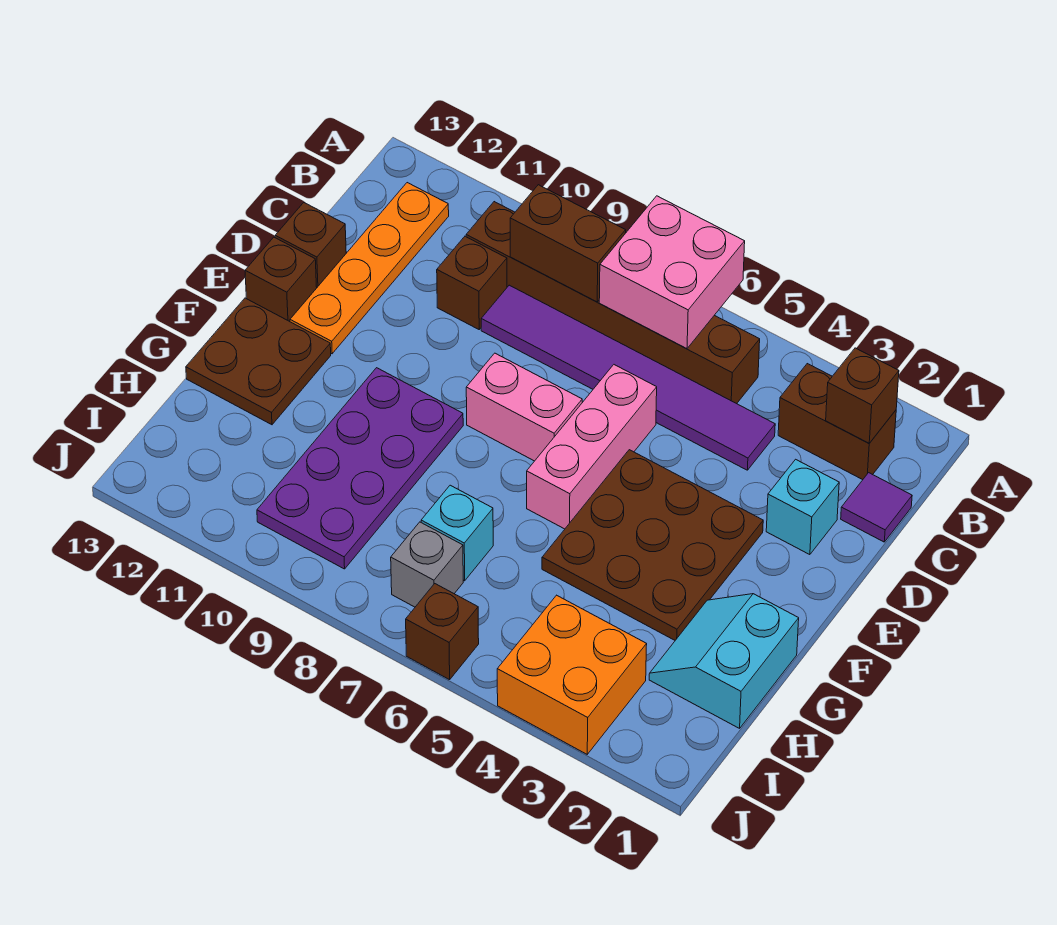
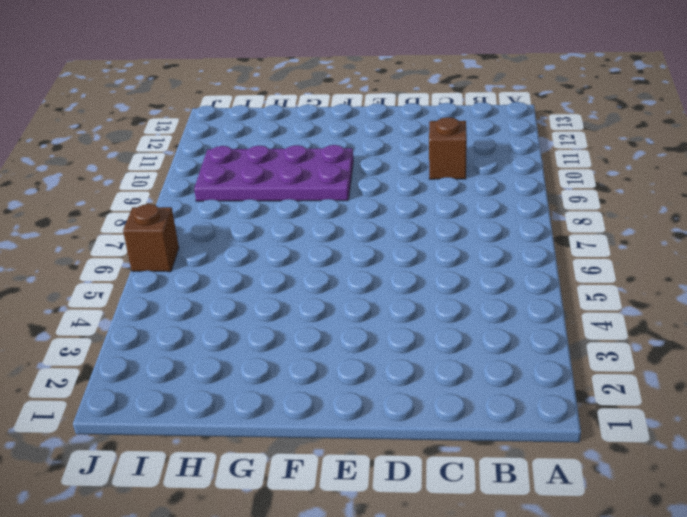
none -> brown brick B2:B3 level 1
none -> brown brick B5:B10 level 1
none -> orange plate B12:E12 level 1

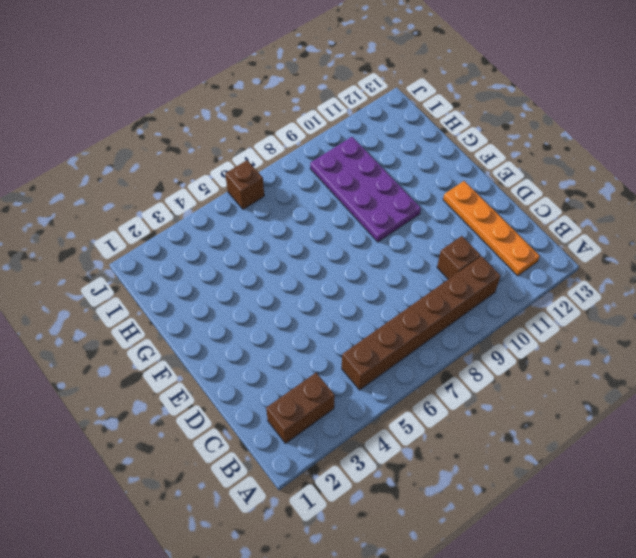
none -> purple tile C1 level 1
none -> purple tile C4:C9 level 1
none -> cyan brick D2 level 1

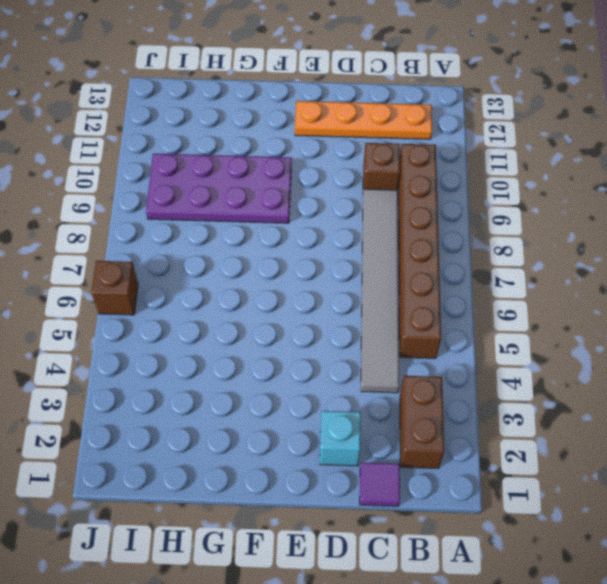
grey tile C4:C9 level 1 -> purple tile C4:C9 level 1
none -> pink brick D6:F6 level 1
none -> brown brick D13 level 1
none -> brown plate E3:G5 level 1

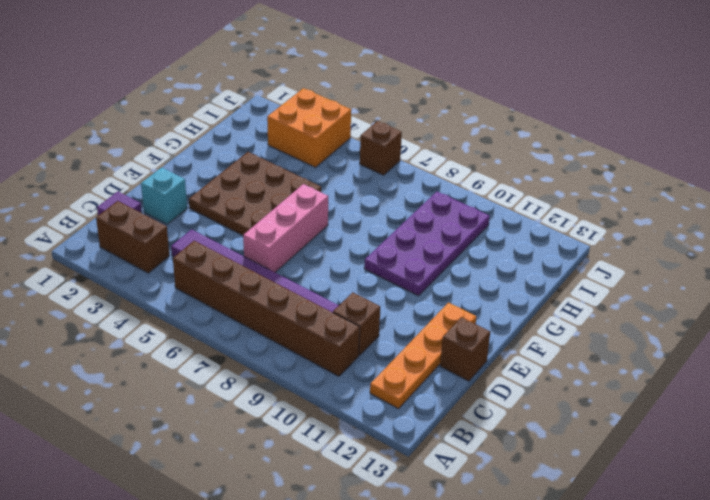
none -> pink brick E7:E8 level 1
none -> brown brick E13 level 1
none -> brown plate F12:G13 level 1

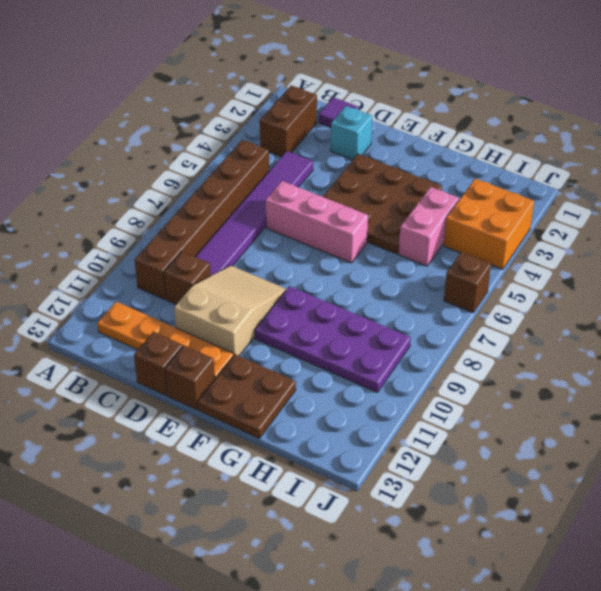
tan slope D9:E11 level 1 top 11 -> none
pink brick H4:H5 level 1 -> pink brick E7:E8 level 1
none -> cyan slope G1:H2 level 1 top 1
none -> cyan brick H7 level 1
none -> grey brick I7 level 1

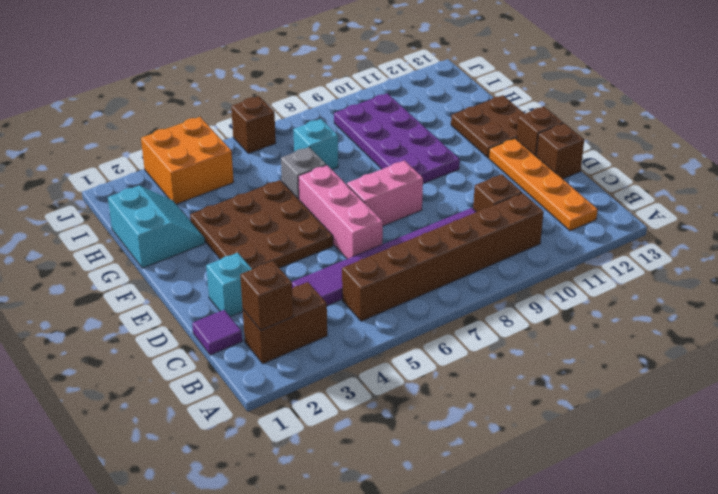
grey brick G6 level 1 -> grey brick I7 level 1
none -> pink brick A6:B7 level 2
none -> brown brick B8:B9 level 2

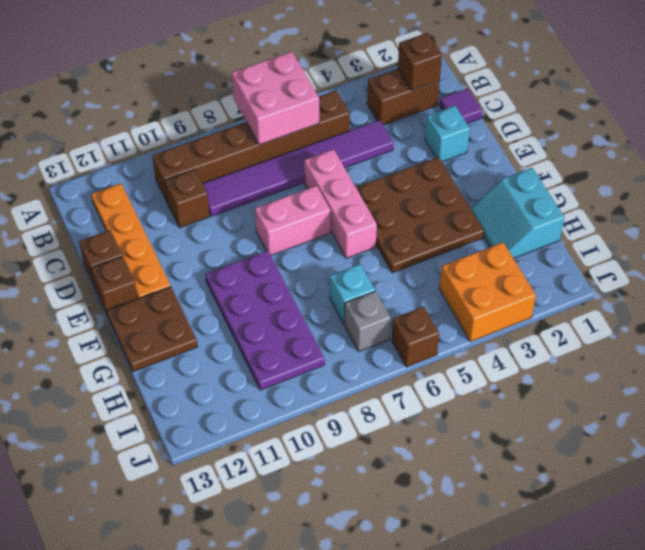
none -> brown brick B8:B9 level 2

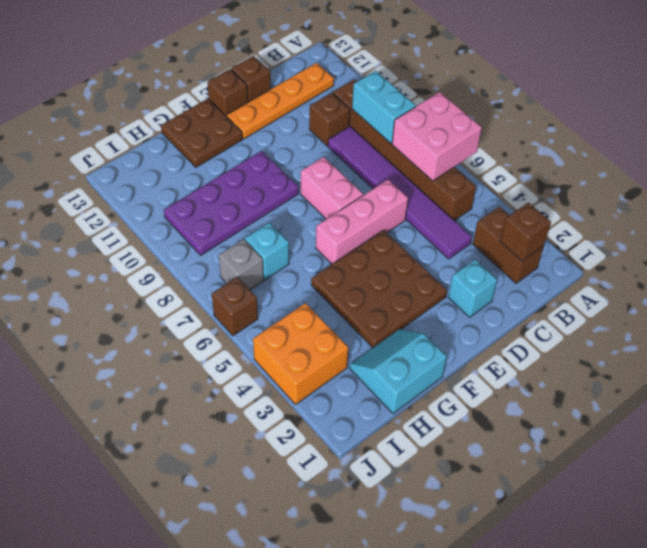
cyan brick B8:B9 level 2 -> brown brick B8:B9 level 2
none -> purple tile C1 level 1

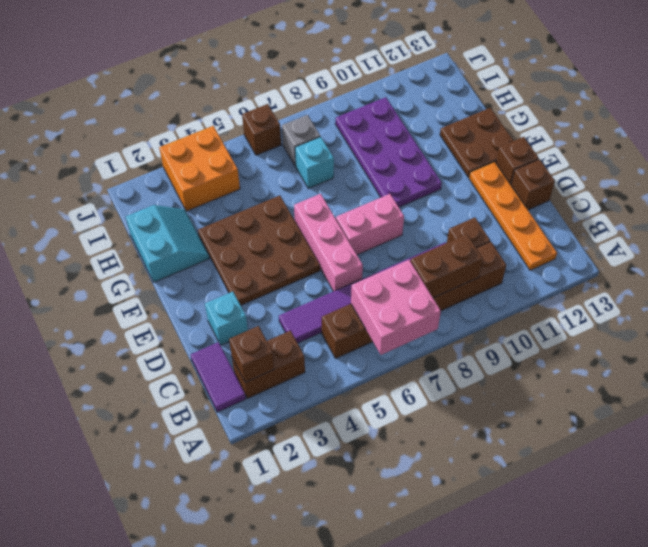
purple tile B1:C1 level 1 -> purple tile C1 level 1

